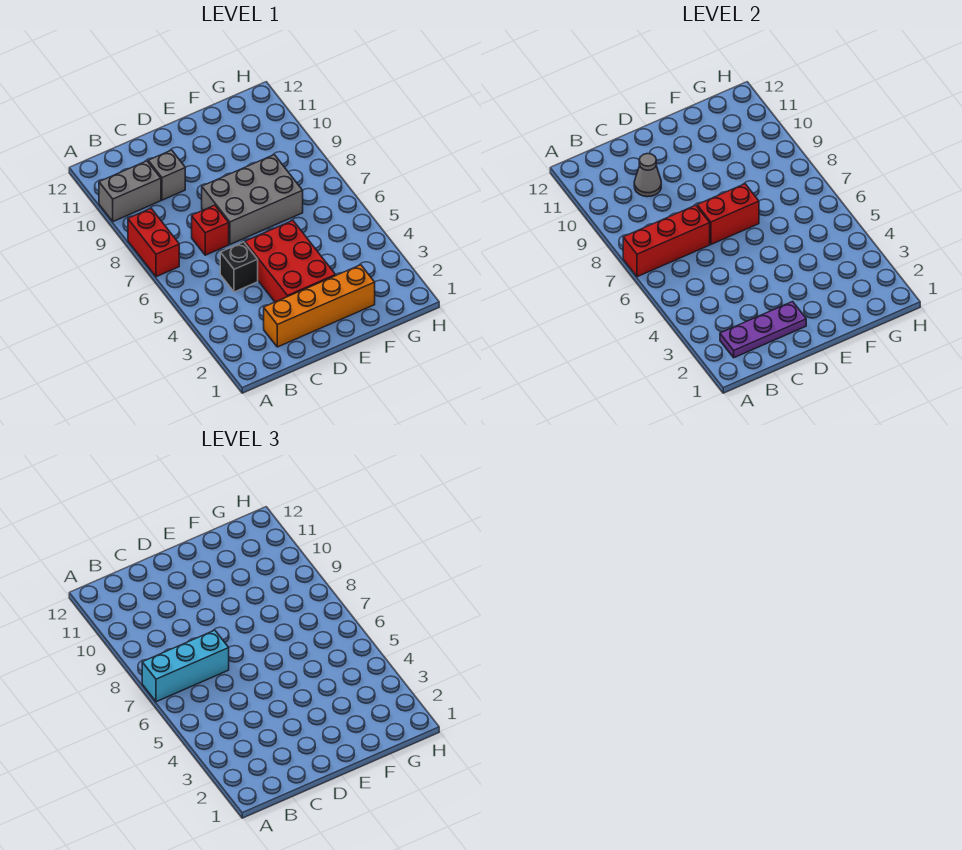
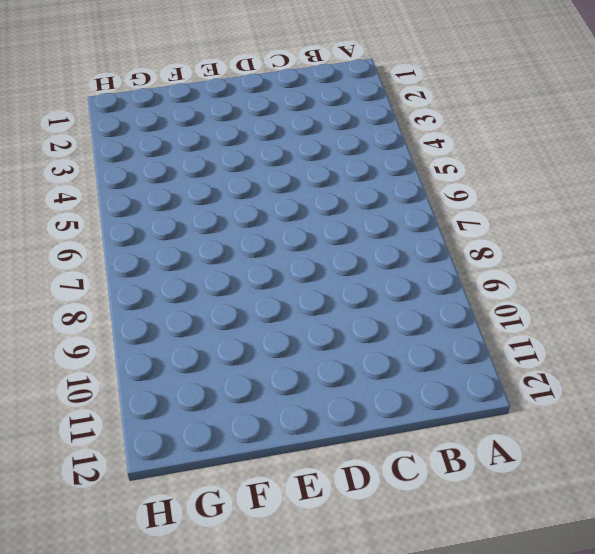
none -> red brick A7:A8 level 1
none -> grey brick A10:B10 level 1
none -> orange brick C2:F2 level 1

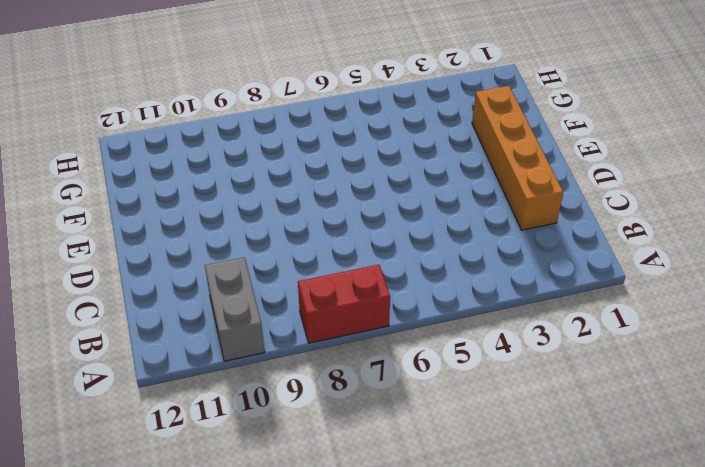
none -> black brick C5 level 1
none -> red brick C7 level 1
none -> grey brick C10 level 1

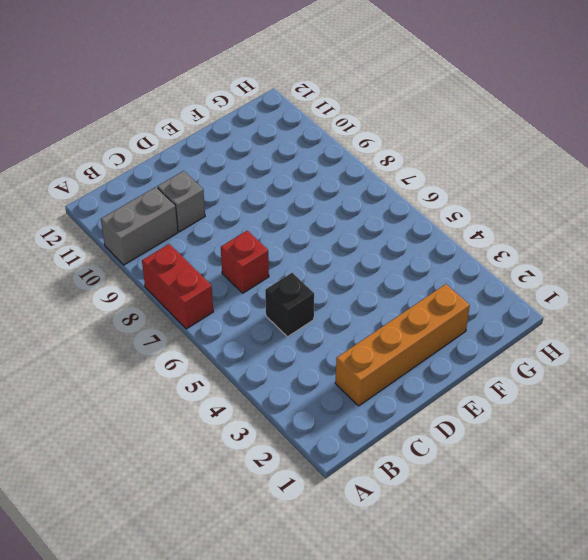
none -> red brick D3:E5 level 1
none -> grey brick D7:F8 level 1
none -> red brick A7:C7 level 2

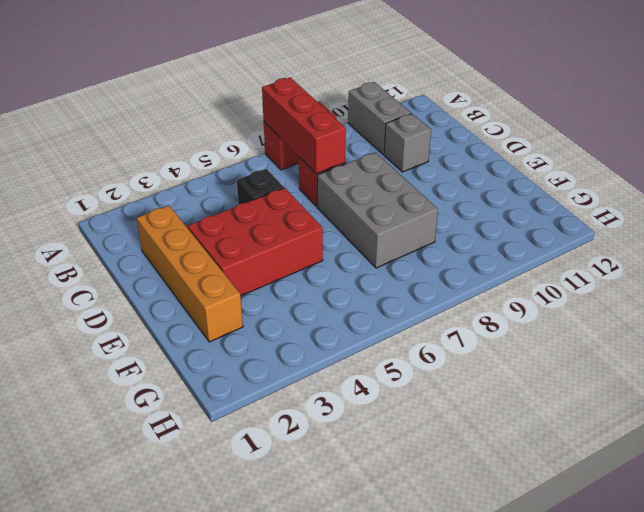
none -> purple plate B2:D2 level 2
none -> grey cone C10 level 2
none -> red brick D7:E7 level 2

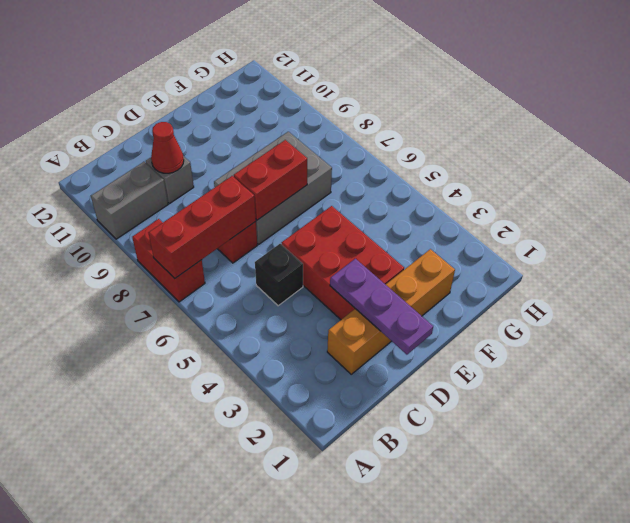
red cone C10 level 2 -> grey cone C10 level 2
purple plate D1:D3 level 2 -> purple plate B2:D2 level 2
none -> cyan brick A7:C7 level 3

